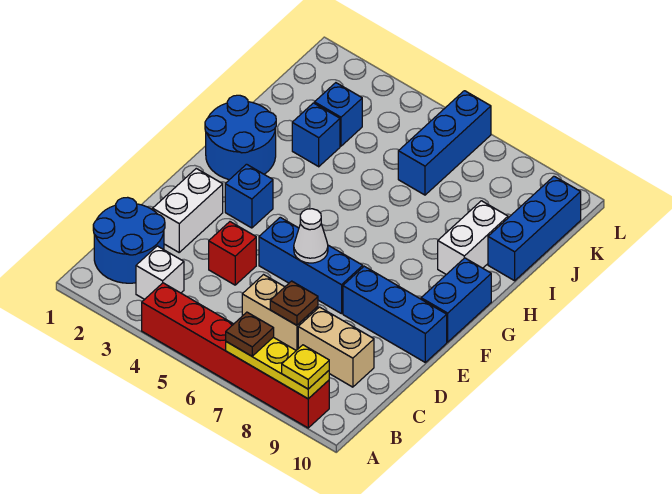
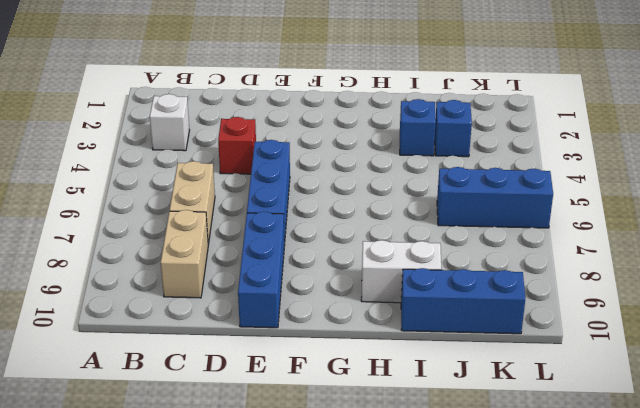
none -> red brick A4:A9 level 1
none -> blue round brick B1:C2 level 1
none -> white brick D2:E2 level 1

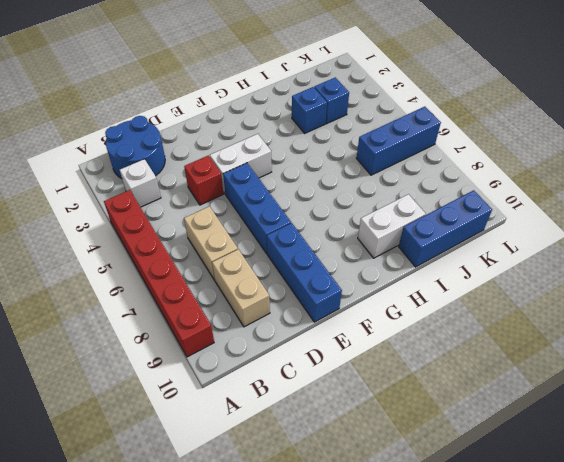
white brick E4:F4 level 1 -> white brick D2:E2 level 1
none -> blue brick F3 level 1
none -> blue brick F10:G10 level 1
none -> blue round brick G1:H2 level 1

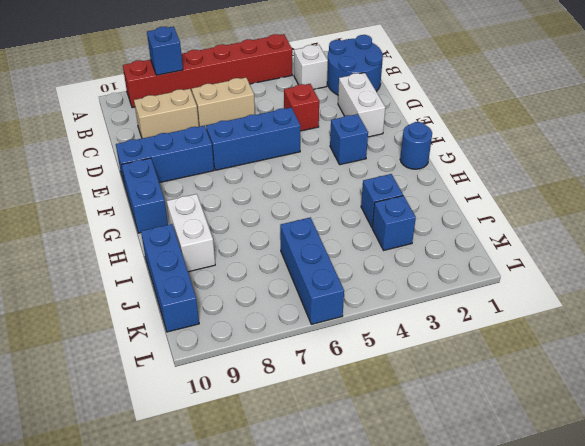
blue brick A8 level 2 -> yellow plate A7:A9 level 2
blue round brick G1 level 1 -> blue round brick G1:H2 level 1
none -> brown plate C7 level 2
none -> white cone E6 level 2
none -> brown plate A7 level 3

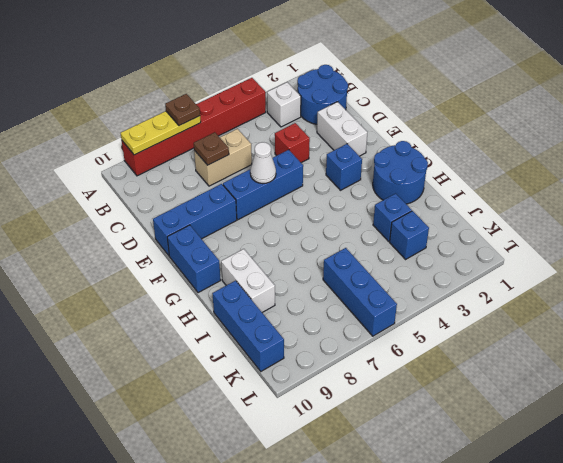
none -> tan brick C8:C9 level 1
none -> yellow plate A9 level 3

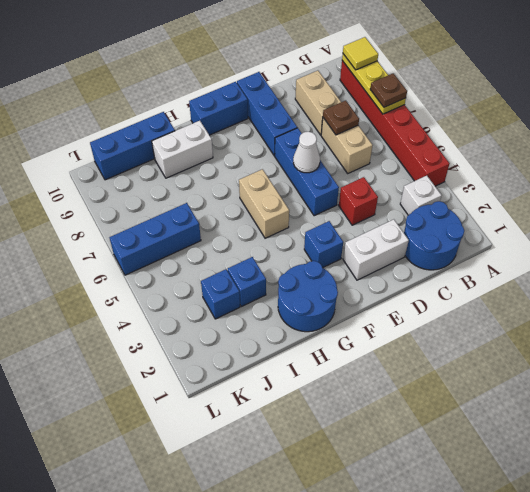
yellow tile A9 level 3 -> yellow plate A9 level 3
tan brick G5:G6 level 1 -> none

